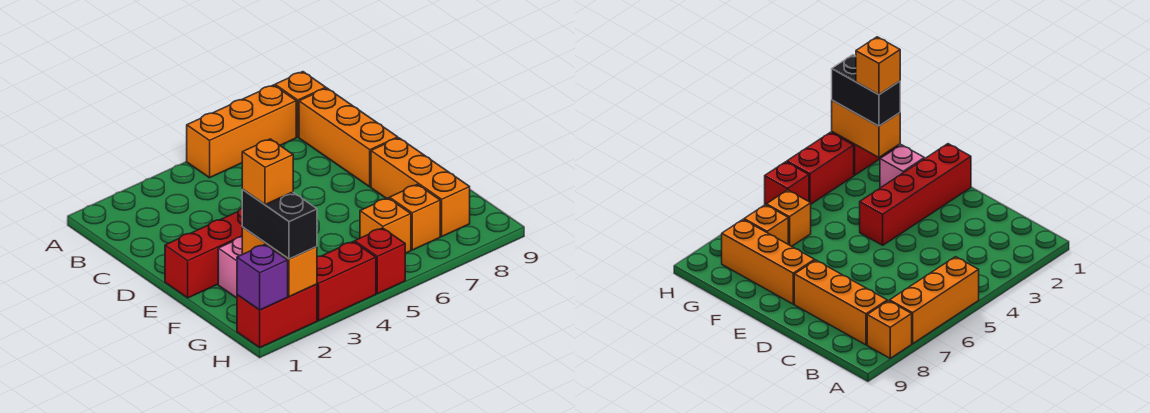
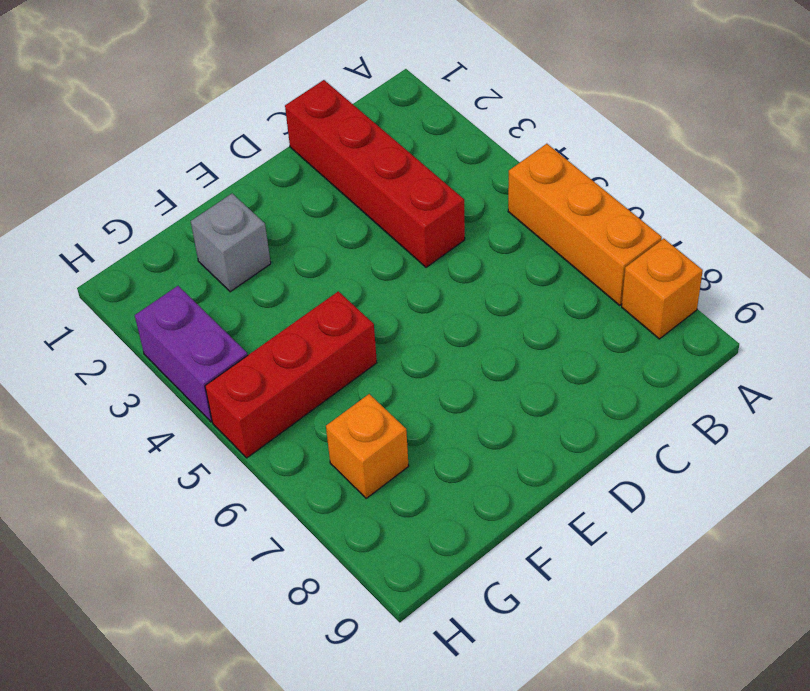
red brick C1:C4 level 1 -> red brick E1:E4 level 1
grey brick F2 level 1 -> pink brick F2 level 1
red brick F5:H5 level 1 -> red brick H5 level 1
purple brick H3:H4 level 1 -> red brick H3:H4 level 1
none -> orange brick B8:D8 level 1
none -> orange brick E8:G8 level 1
none -> orange brick G6 level 1

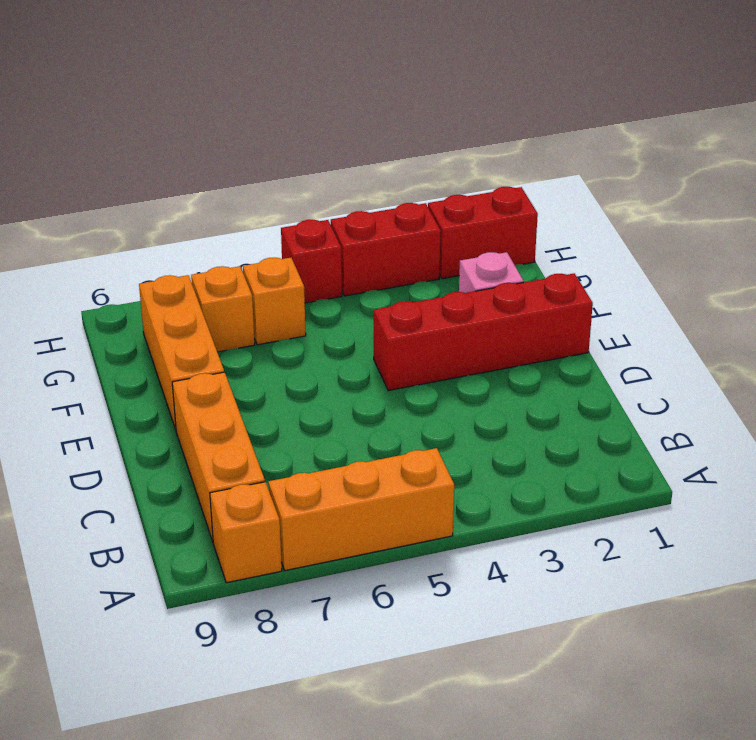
none -> orange brick G2:H2 level 2
none -> purple brick H1 level 2
none -> black brick G2:H2 level 3

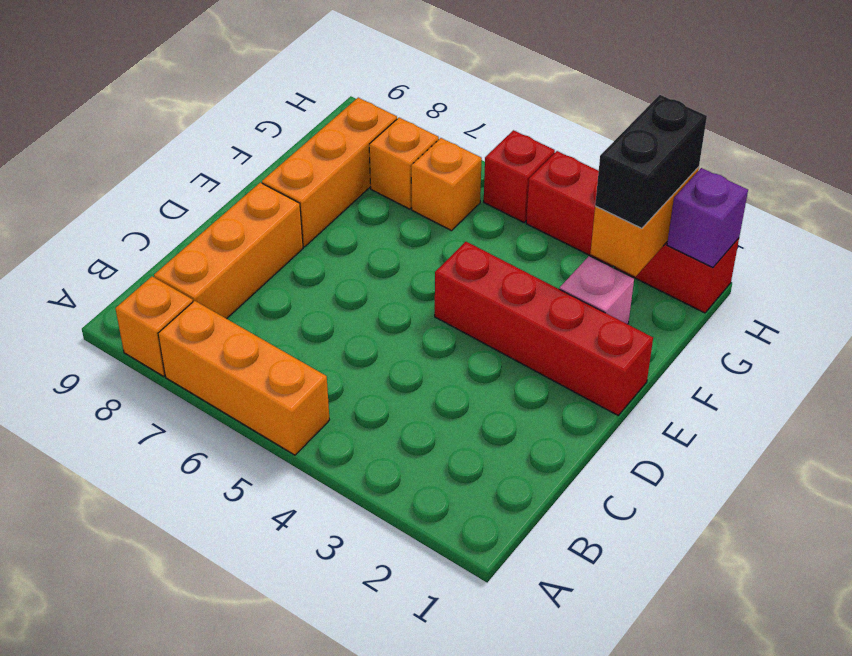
none -> orange brick G2 level 4

